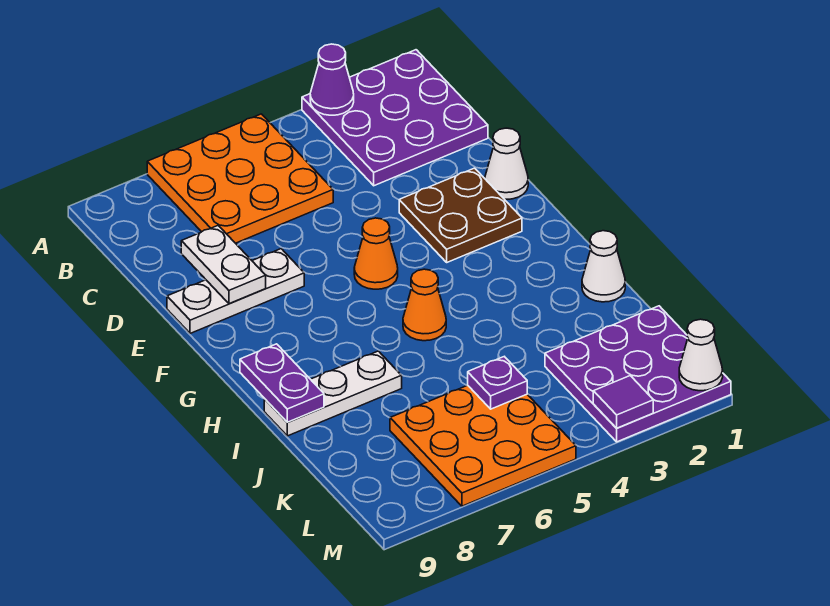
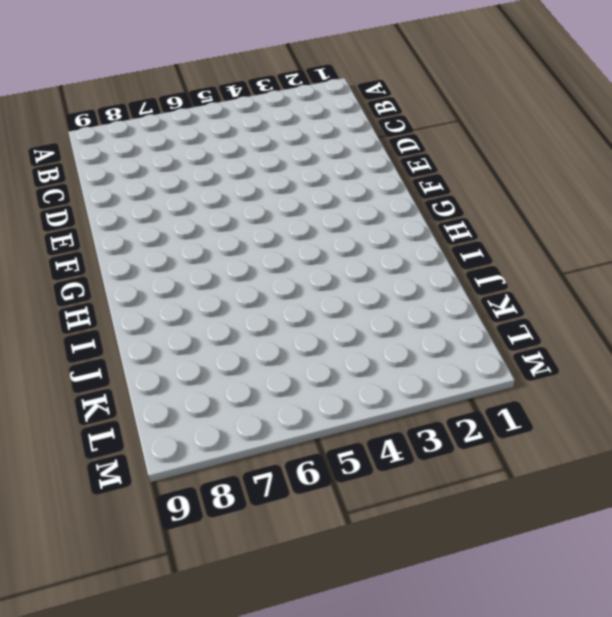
none -> purple plate A1:C3 level 1
none -> orange plate A5:C7 level 1
none -> white cone E1 level 1

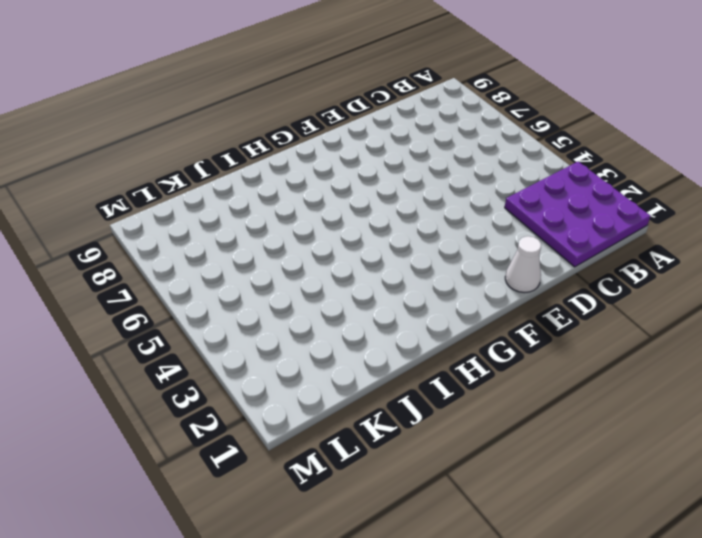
none -> orange plate A5:C7 level 1
none -> brown plate E2:F3 level 1
none -> white plate E7:E9 level 1

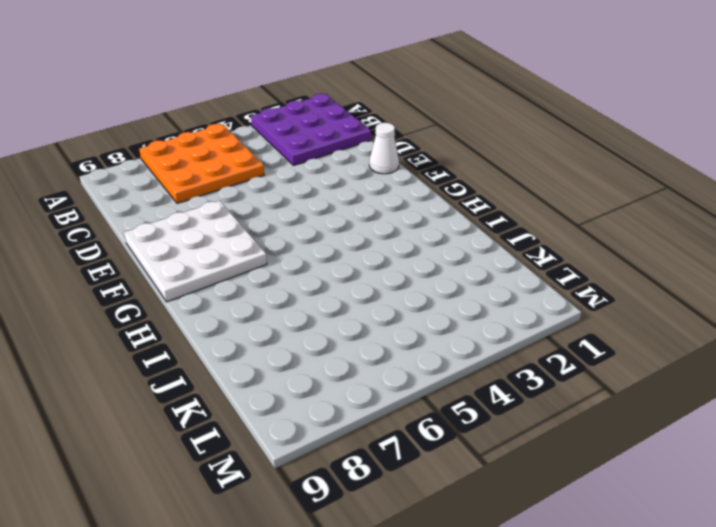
white plate E7:G9 level 1 -> white plate E7:E9 level 1
none -> brown plate E2:F3 level 1
none -> orange cone F5 level 1
none -> orange cone H5 level 1

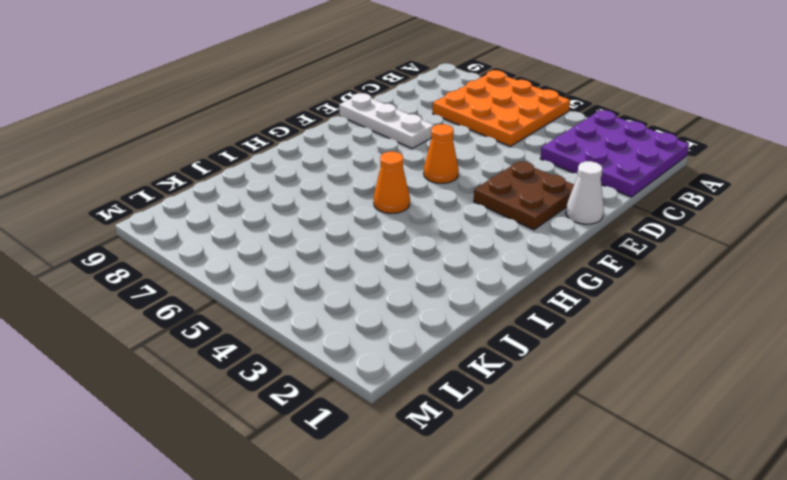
none -> white cone I1 level 1
none -> white plate I7:I9 level 1
none -> purple plate K1:M3 level 1

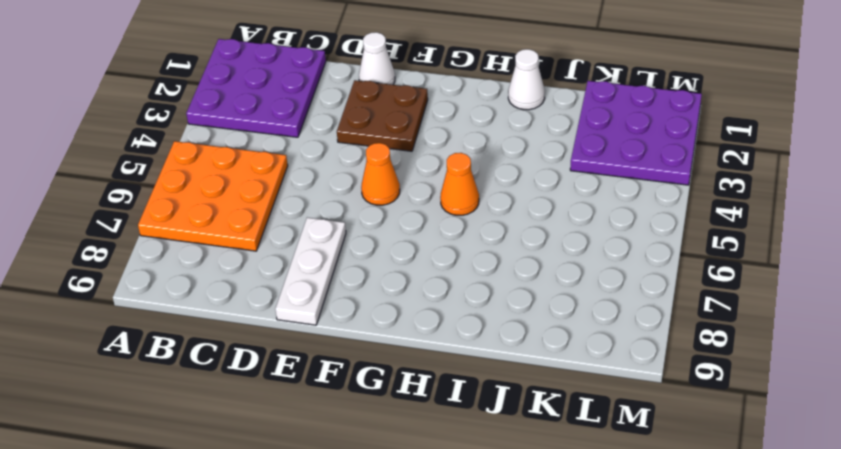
none -> white plate I7:I9 level 1
none -> orange plate K5:M7 level 1
none -> purple cone A3 level 2

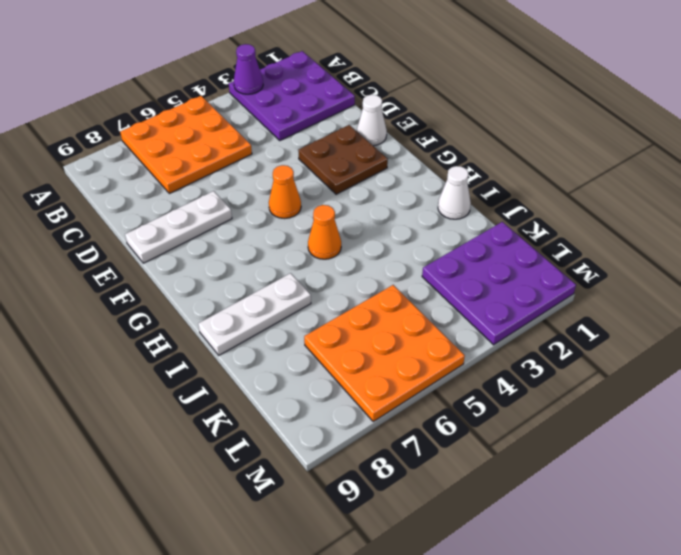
none -> white plate D8:E8 level 2
none -> purple plate H9:I9 level 2
none -> purple plate K5 level 2

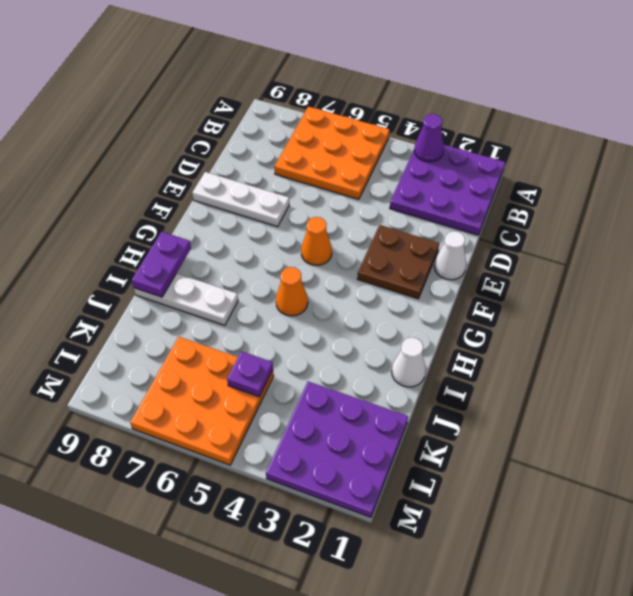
none -> white plate D8:E8 level 2
none -> white cone M1 level 2
none -> purple tile M3 level 2

